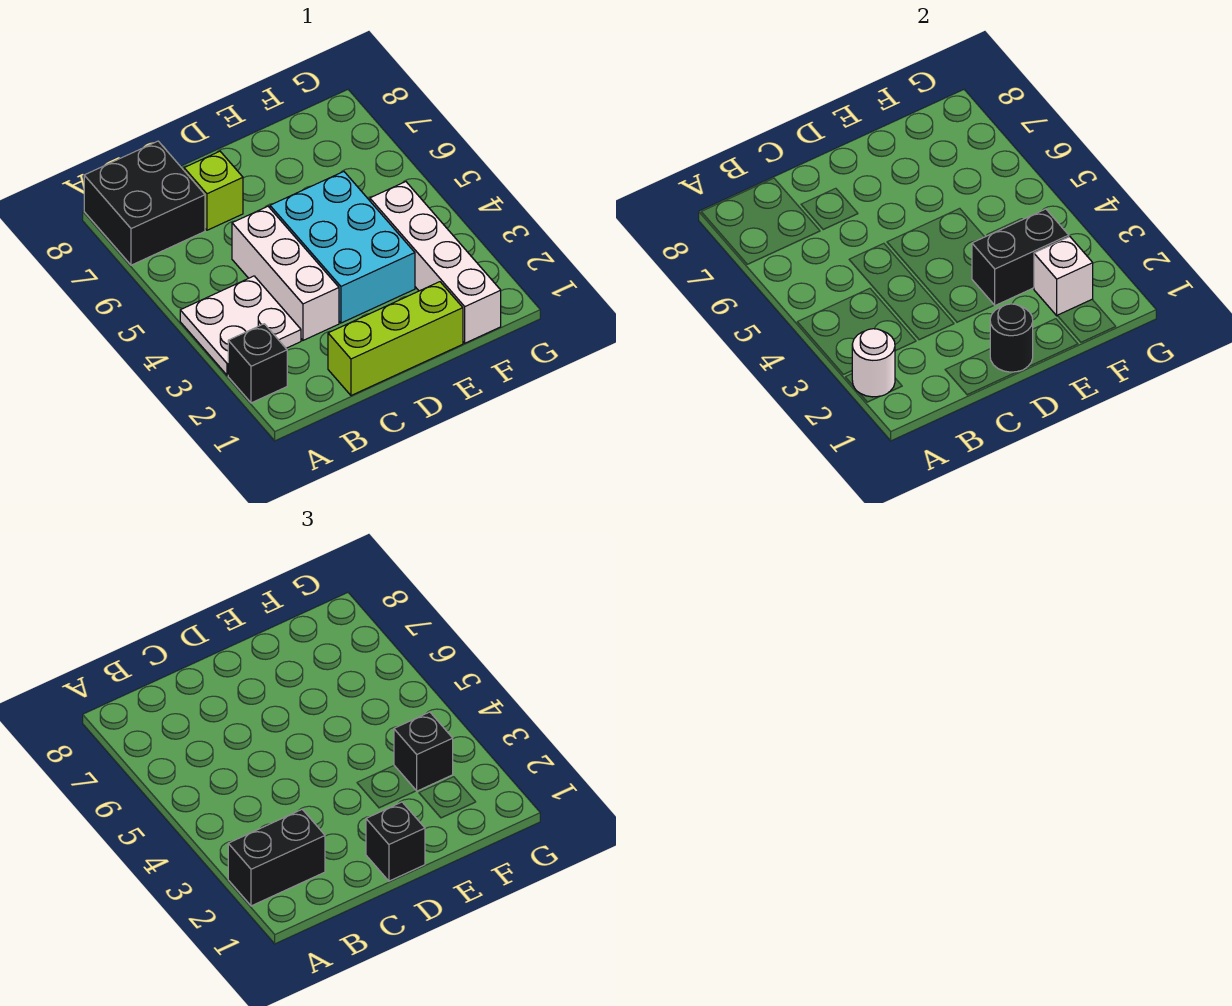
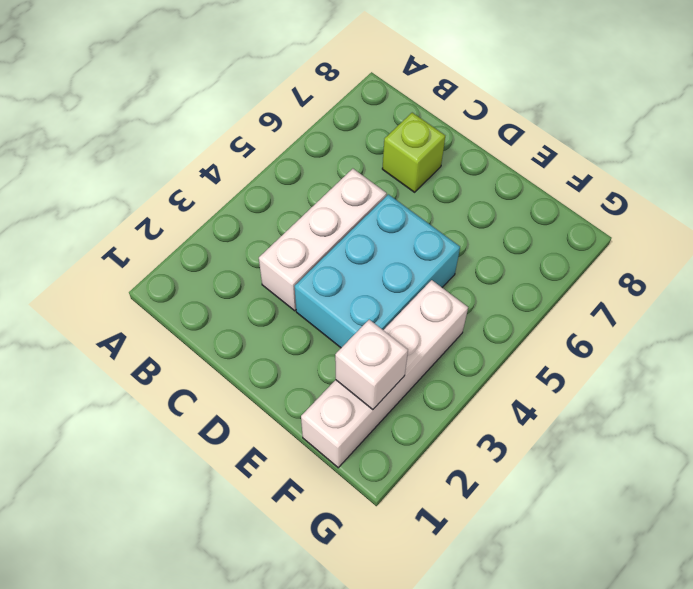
none -> black brick A2 level 1
none -> white plate A3:B4 level 1
none -> black brick A7:B8 level 1

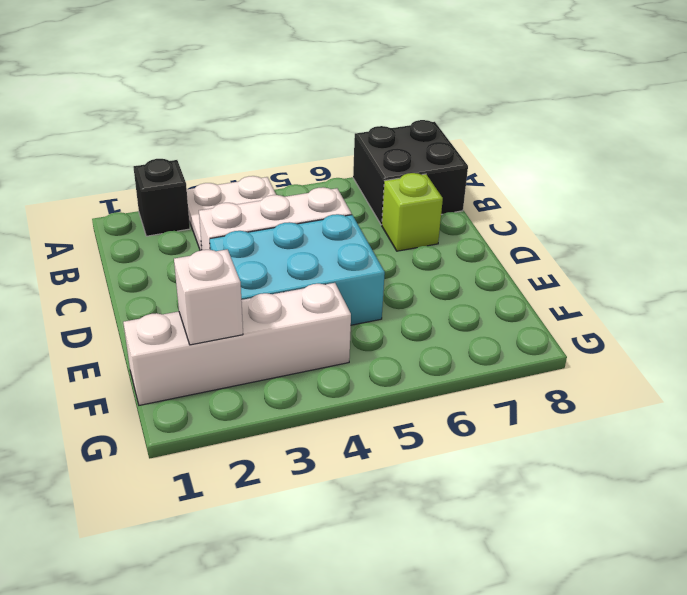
none -> lime brick C1:E1 level 1
none -> white round brick A2 level 2
none -> black round brick D1 level 2

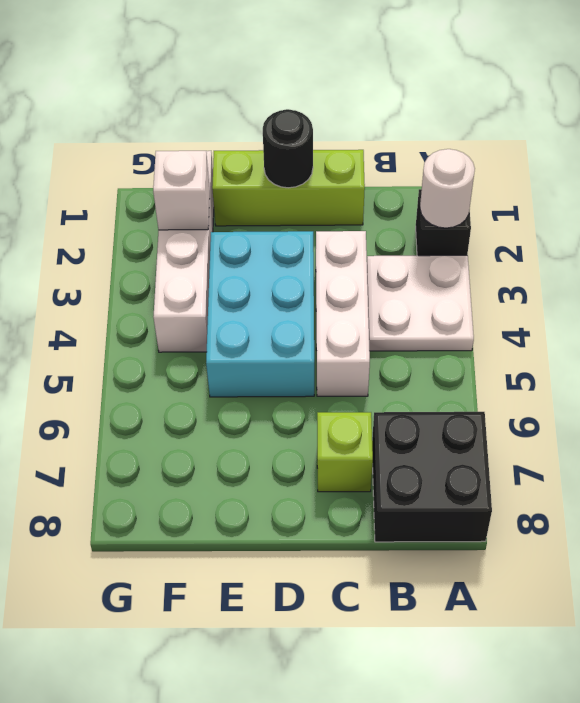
none -> black brick E3:F3 level 2
none -> black brick A2:B2 level 3
none -> black brick D1 level 3

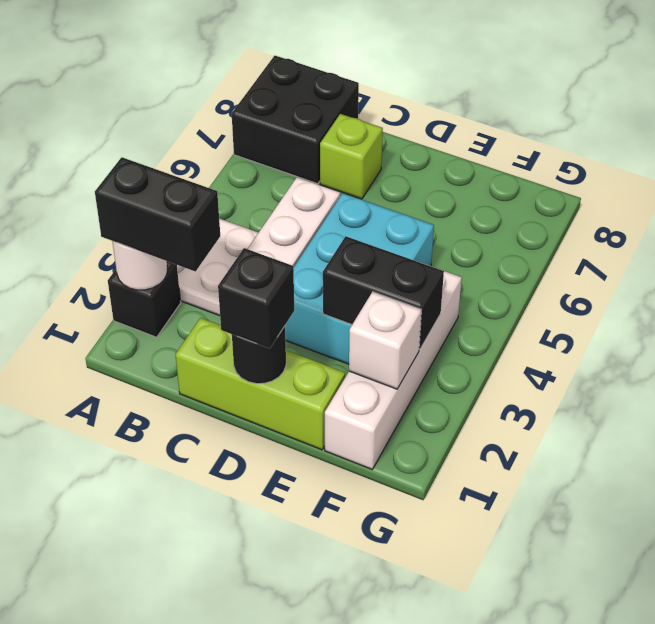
none -> black brick F3 level 3

